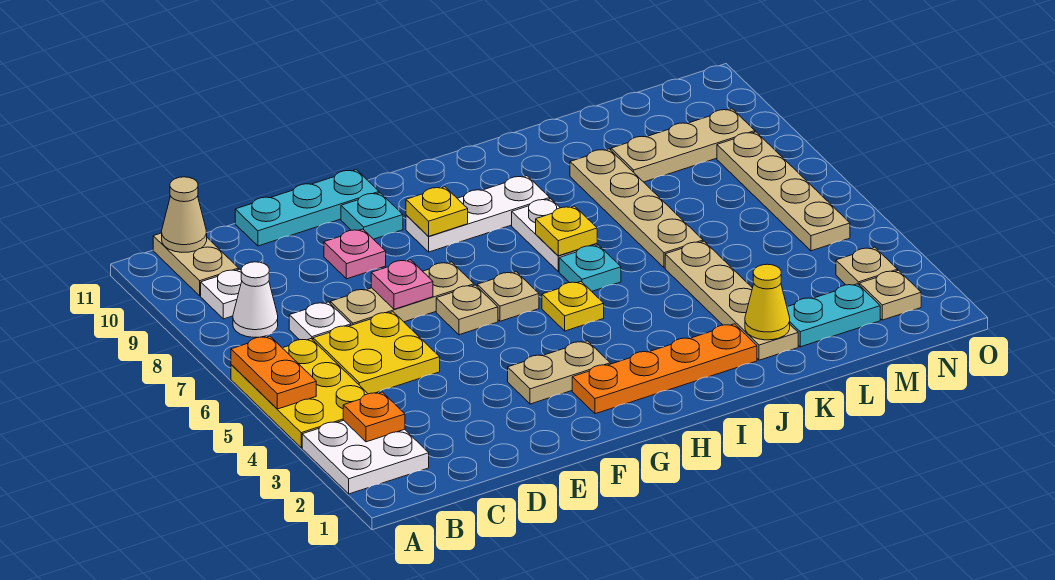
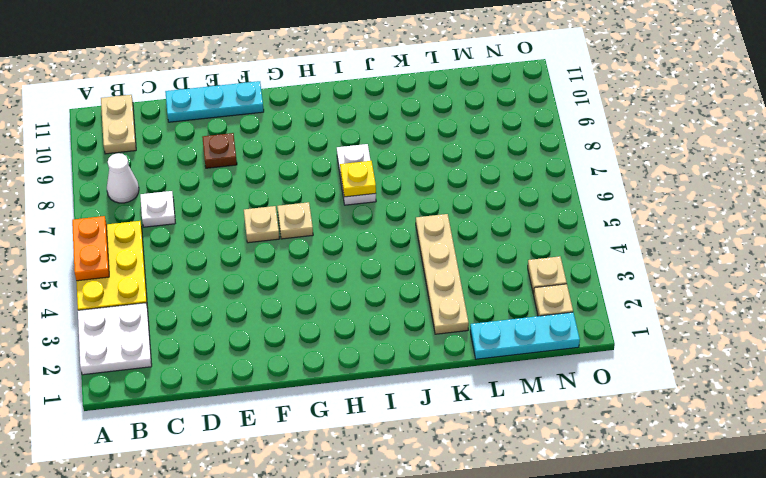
brown plate E9 level 1 -> pink plate E9 level 1
cyan plate L1:N1 level 1 -> none
none -> white plate B9 level 1
none -> yellow plate C5:D6 level 1
none -> tan plate D7:F7 level 1
none -> tan plate F3:G3 level 1

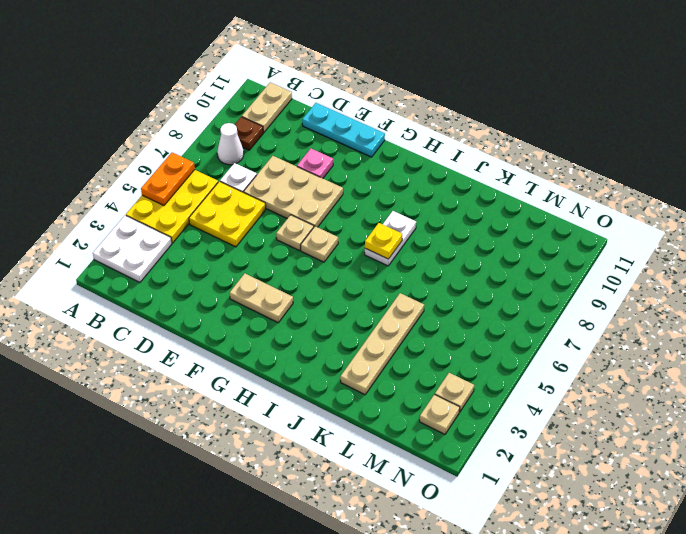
brown plate B9 level 1 -> white plate B9 level 1
tan plate D7:F8 level 1 -> tan plate D7:F7 level 1
none -> cyan plate F10 level 1
none -> orange plate G2:J2 level 1
none -> white plate G9:I9 level 1
none -> yellow plate H5 level 1

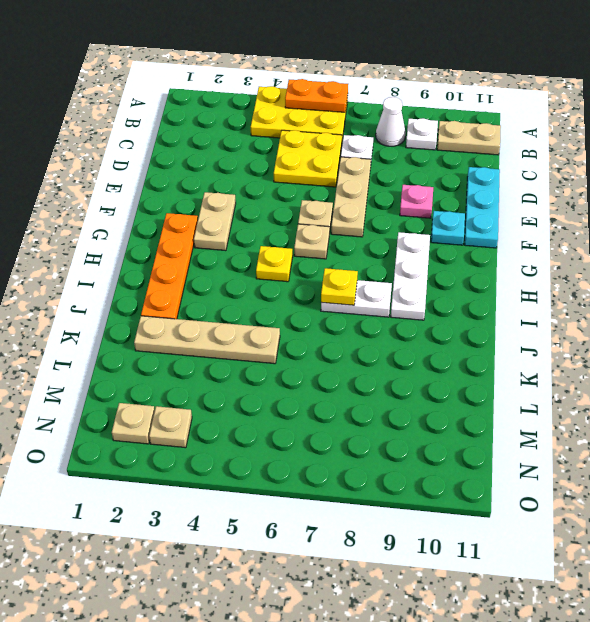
none -> white plate A2:B3 level 1
none -> cyan plate I6 level 1
none -> tan plate K6:K9 level 1
none -> cyan plate L2:M2 level 1

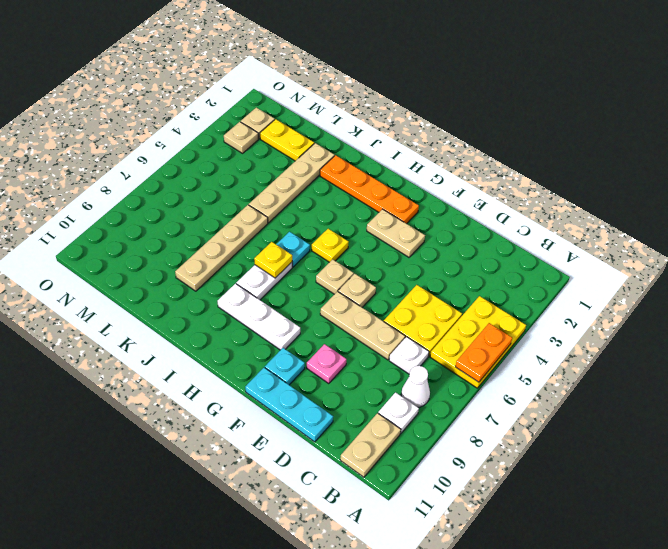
yellow plate L2:M2 level 1 -> cyan plate L2:M2 level 1
none -> white plate A2:B3 level 1
none -> tan plate L9:N9 level 1
none -> tan plate N5:N8 level 1
none -> orange plate B3 level 2

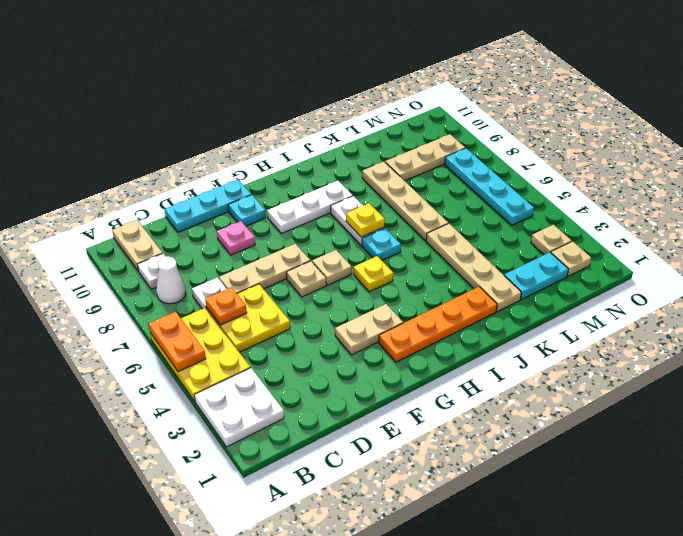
orange plate C6 level 2 -> orange plate B3 level 2
cyan plate N5:N8 level 1 -> tan plate N5:N8 level 1
none -> tan cone B11 level 2
none -> pink plate E7 level 2
none -> yellow plate G9 level 2
none -> yellow cone K2 level 2

